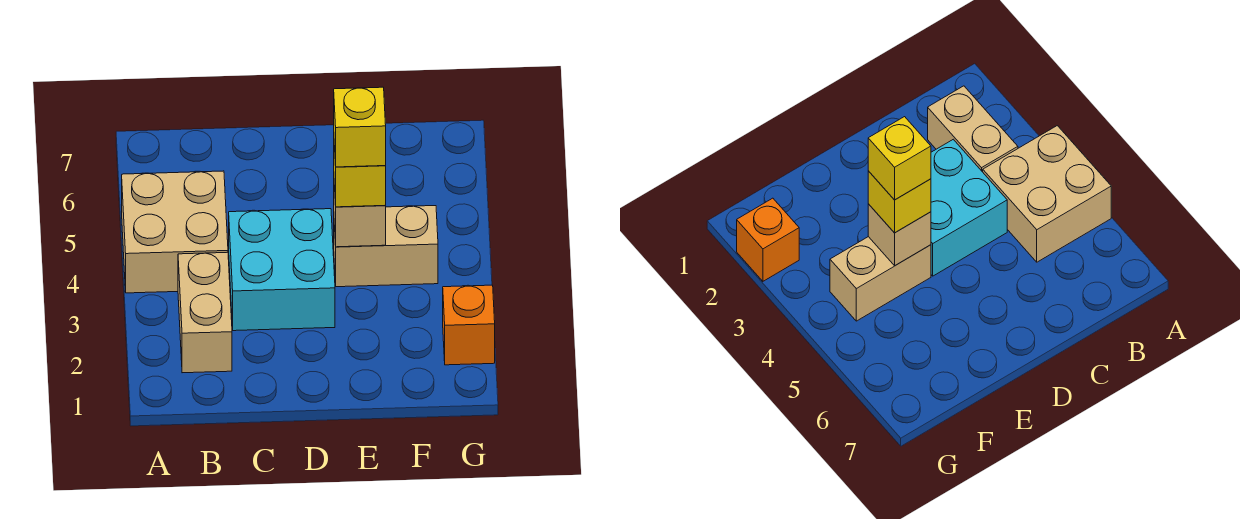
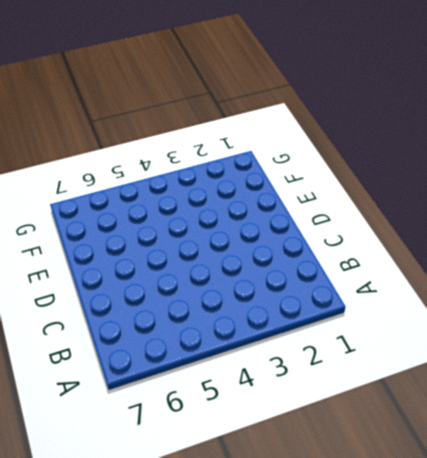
none -> tan brick A4:B5 level 1
none -> tan brick B2:B3 level 1

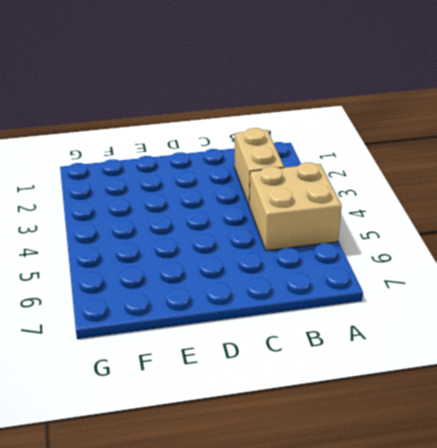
none -> cyan brick C3:D4 level 1
none -> tan brick E4:F4 level 1

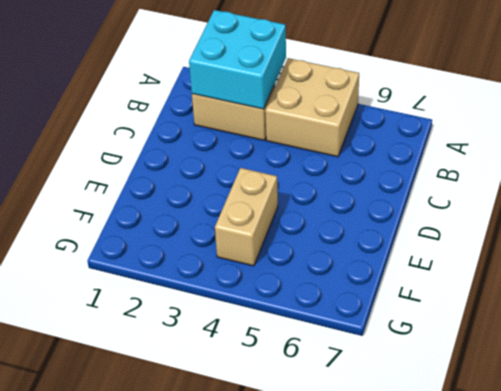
cyan brick A2:B3 level 2 -> cyan brick C3:D4 level 1
none -> orange brick G2 level 1
none -> tan brick E4 level 2

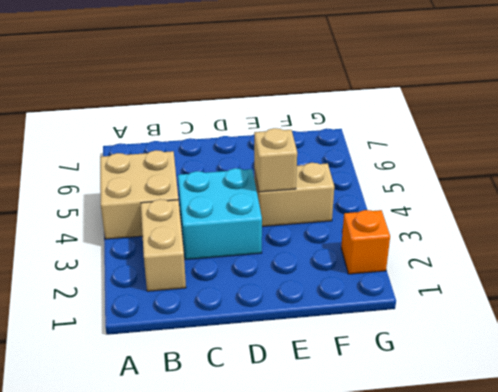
none -> yellow brick E4 level 3
none -> yellow brick E4 level 4

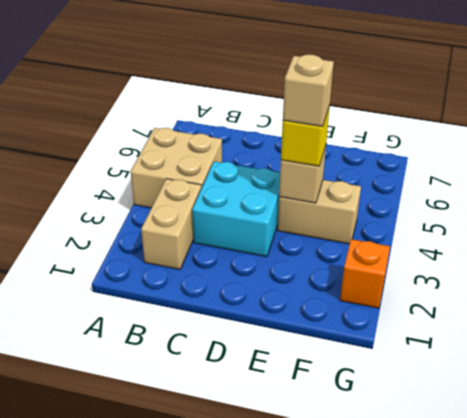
tan brick E4 level 4 -> yellow brick E4 level 4

